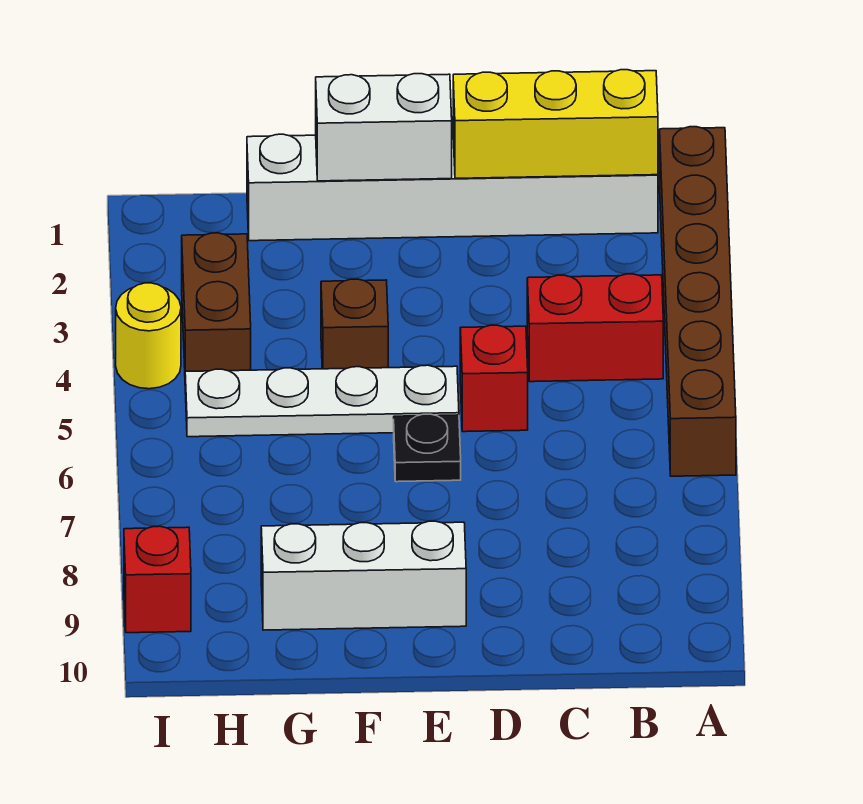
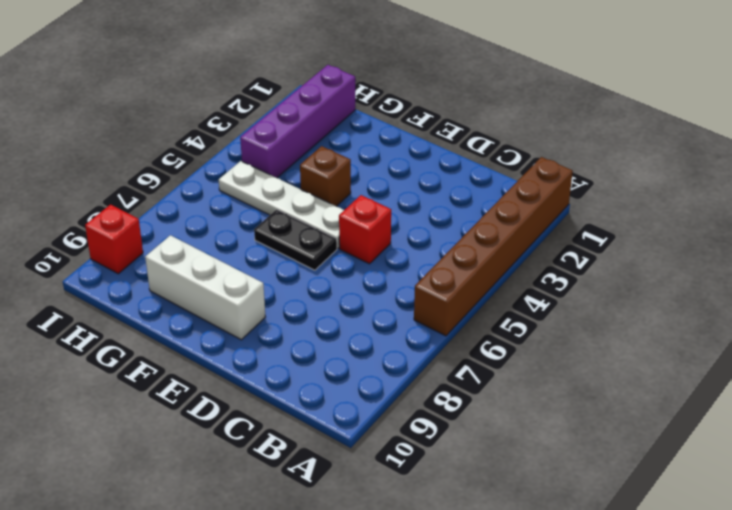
black plate E6:F6 level 1 -> black plate E6 level 1
purple brick H1:H4 level 1 -> brown brick H3:H4 level 1
none -> white brick B1:G1 level 1
none -> red brick B4:C4 level 1
none -> yellow round brick I4 level 1

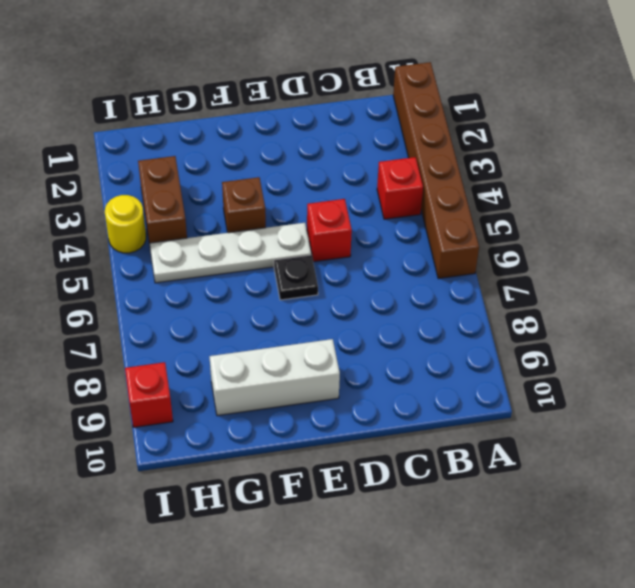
red brick B4 level 1 -> red brick B4:C4 level 1
none -> white brick B1:G1 level 1
none -> yellow brick B1:D1 level 2
none -> white brick E1:F1 level 2

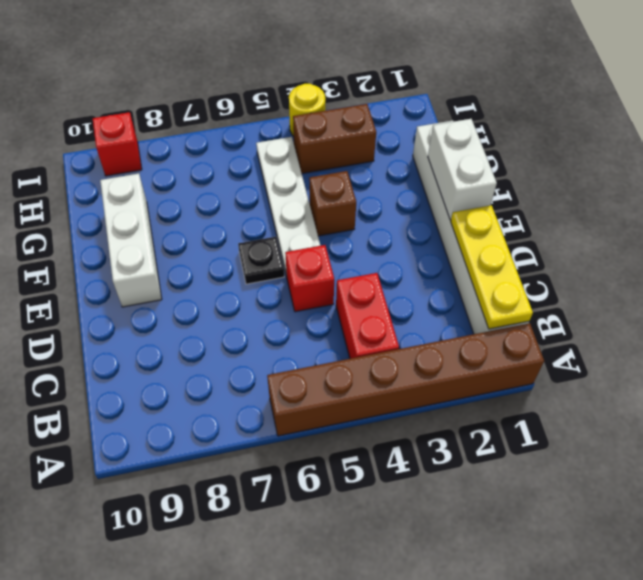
yellow plate B1:D1 level 2 -> yellow brick B1:D1 level 2

